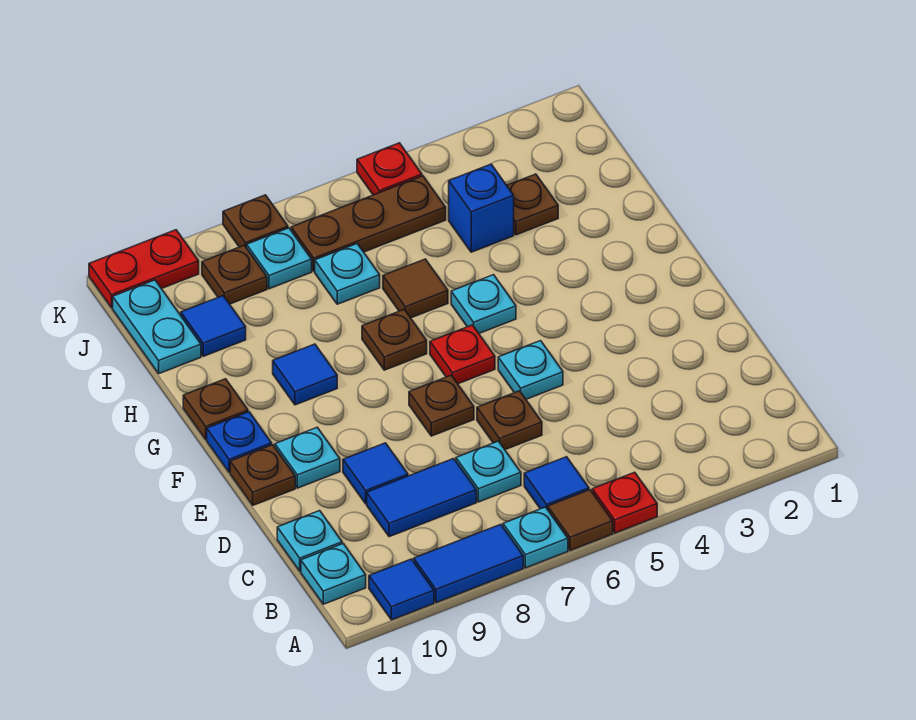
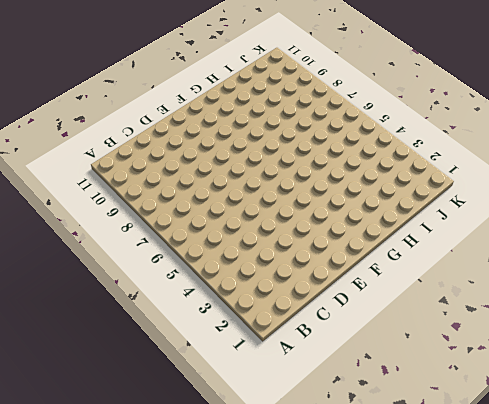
none -> red plate A5 level 1
none -> brown tile A6 level 1
none -> cyan plate A7 level 1
none -> blue tile A8:A9 level 1

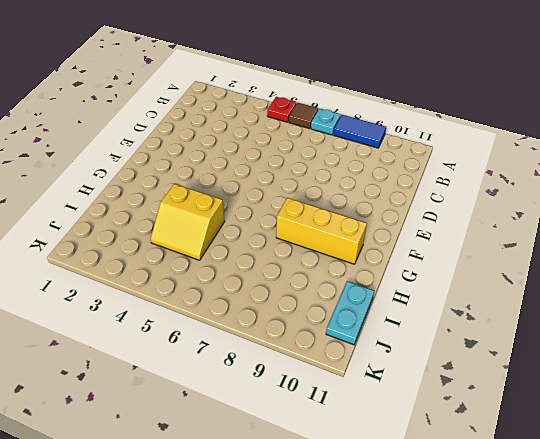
yellow brick G8:G10 level 1 -> blue tile G9 level 1
yellow slope H4:I5 level 1 top H -> blue brick I4 level 1
none -> blue tile A10 level 1
none -> blue tile B6 level 1
none -> cyan plate B11 level 1
none -> cyan plate C7 level 1

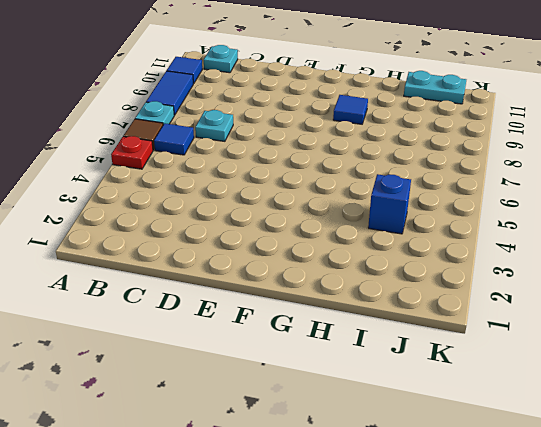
none -> blue tile C8:C9 level 1
none -> cyan plate C11 level 1
none -> brown plate D6 level 1
none -> blue tile D9 level 1

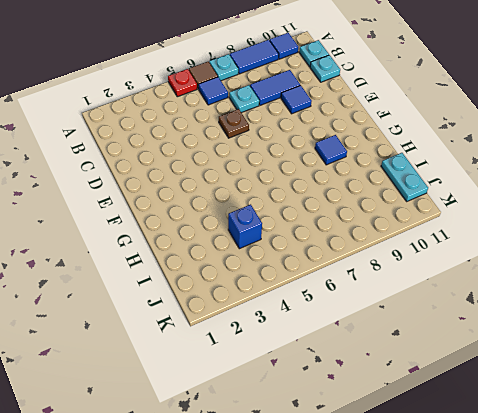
none -> cyan plate E5 level 1
none -> brown plate E7 level 1
none -> cyan plate E10 level 1
none -> brown plate E11 level 1

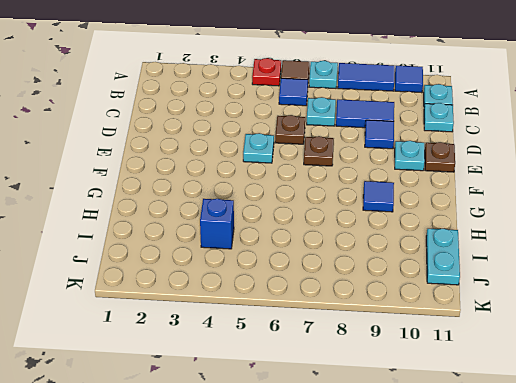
none -> red plate F6 level 1
none -> blue plate F11 level 1
none -> cyan plate G5 level 1
none -> brown plate G7 level 1

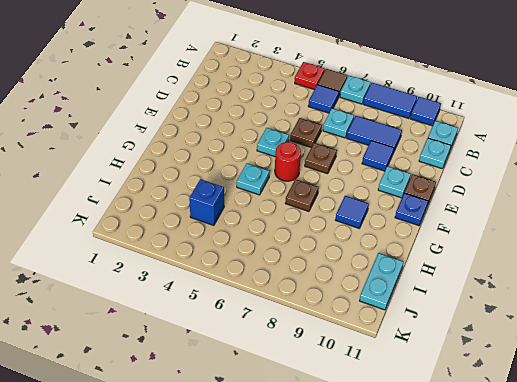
red round brick F6 level 1 -> red plate F6 level 1
none -> brown plate G11 level 1
none -> brown tile H6 level 1
none -> brown plate I3 level 1
none -> cyan plate I7 level 1

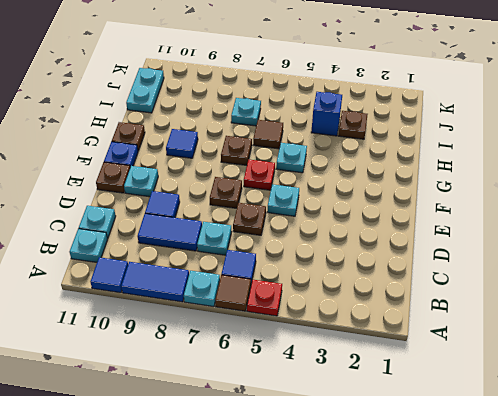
none -> blue tile I10 level 1
none -> brown plate J5:J7 level 1
none -> cyan plate J8 level 1
none -> brown plate J9 level 1

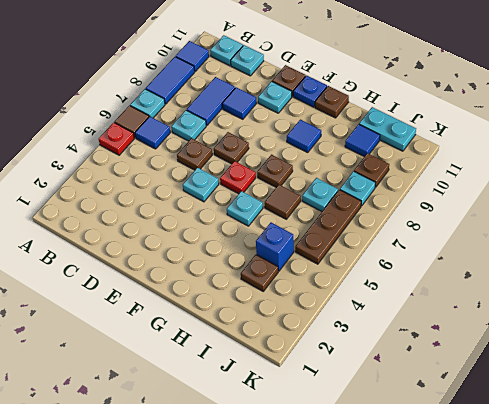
none -> red plate K5 level 1
none -> brown plate K8 level 1
none -> red plate K10:K11 level 1

